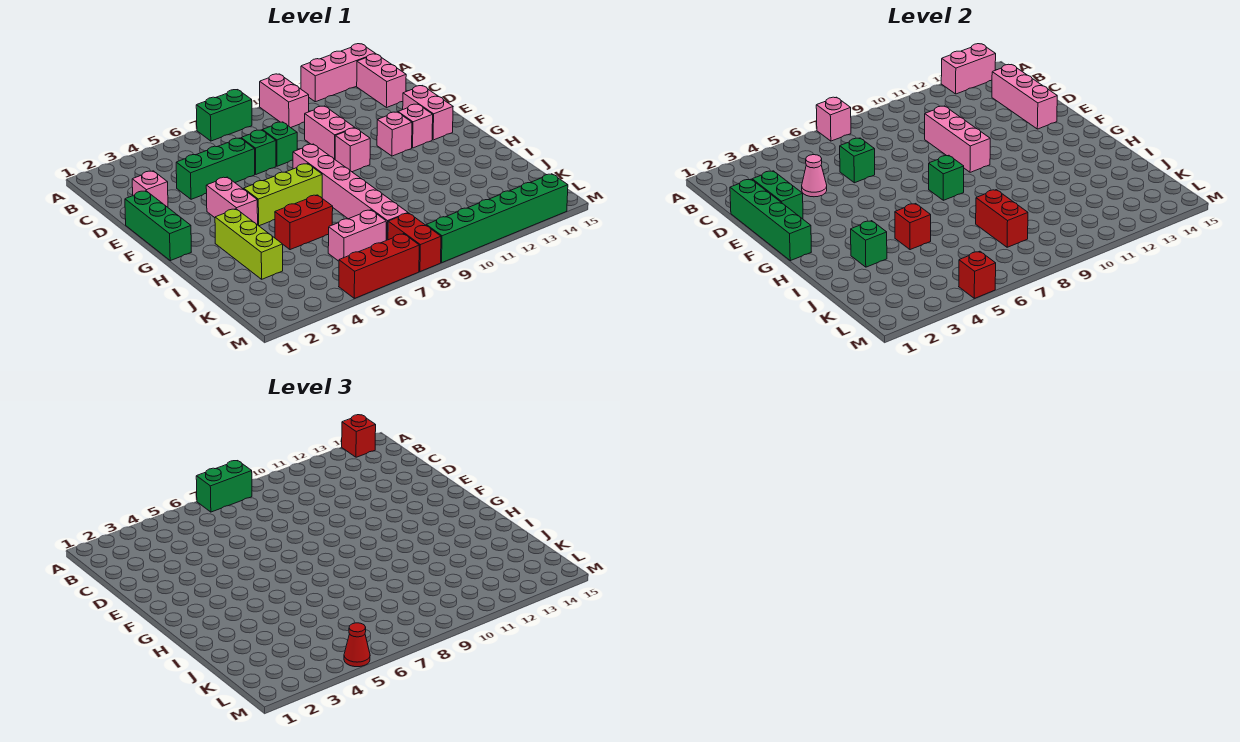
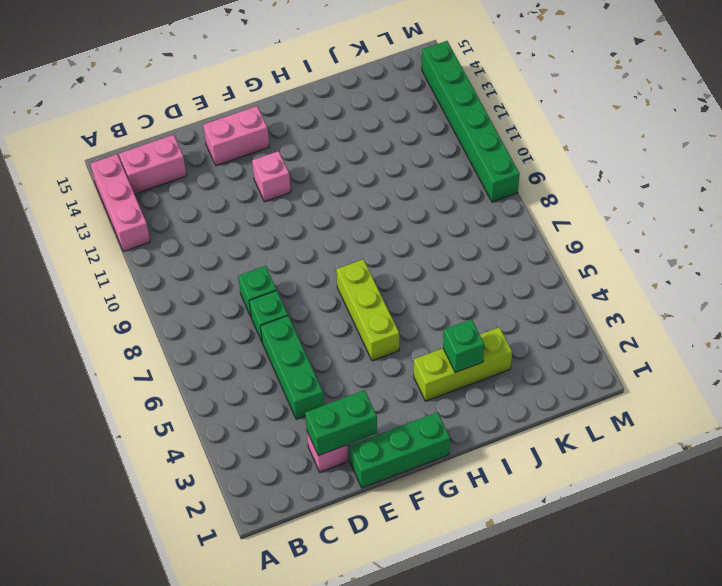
none -> green brick A7:A8 level 1
none -> pink brick A10:B10 level 1
none -> pink brick D10:E10 level 1
none -> pink brick F4:G4 level 1

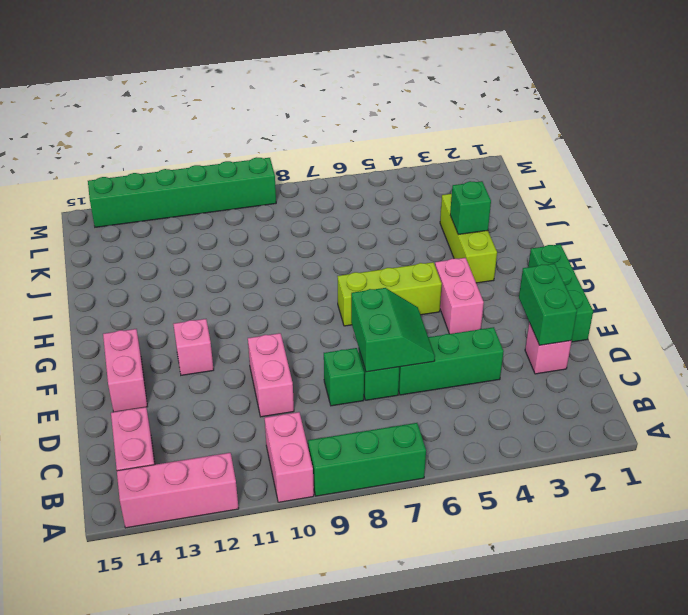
green brick A7:A9 level 1 -> green brick A7:A8 level 1
green slope D6:E7 level 2 top 7 -> green brick D6 level 2
none -> pink brick F8:K8 level 1
none -> pink brick F10 level 1
none -> pink brick F13 level 1
none -> red brick I5:I6 level 1

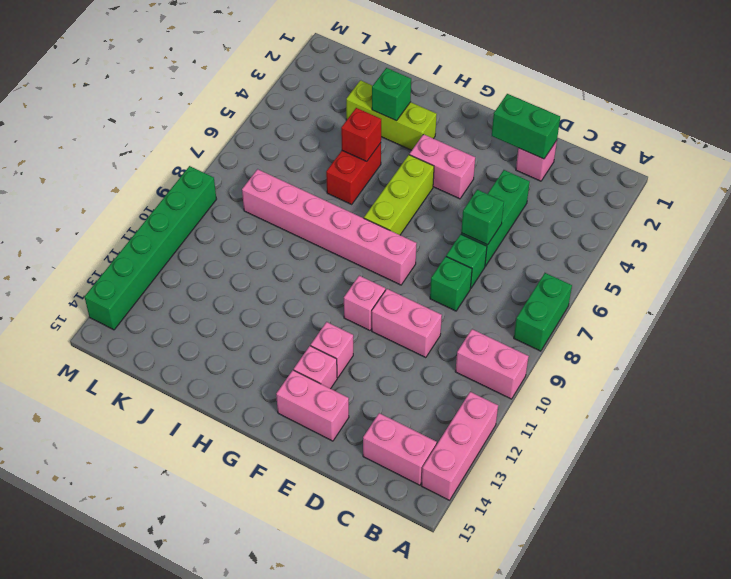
none -> green brick E1:G1 level 1
none -> pink brick K6:K7 level 1
none -> red brick L8:M8 level 1
none -> red brick M5:M7 level 1

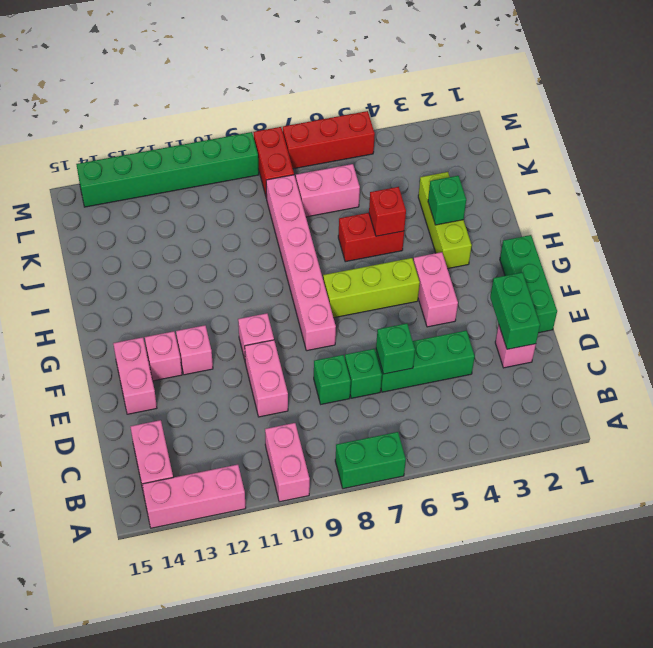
none -> pink brick A7 level 2
none -> pink brick A13:A14 level 2
none -> pink brick C14:E14 level 2
none -> green brick D1:G1 level 2

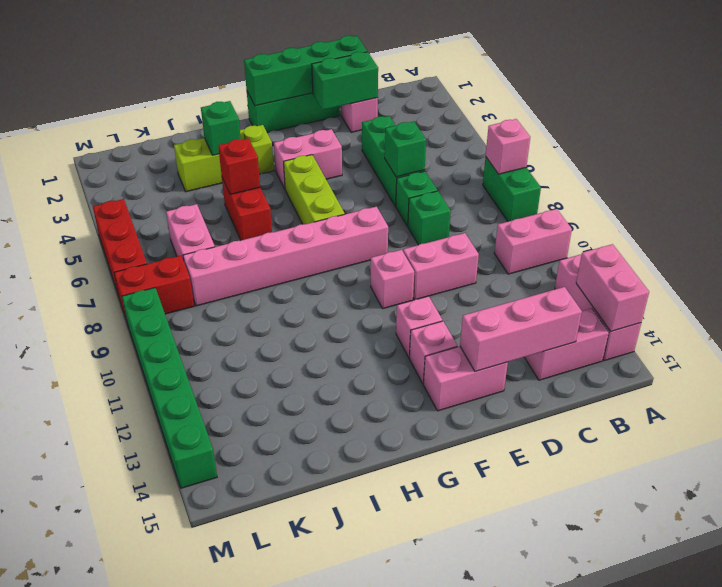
none -> pink cone D4 level 2
none -> pink brick D10:F10 level 2
none -> green brick G8 level 2
none -> red brick J8:K8 level 2

